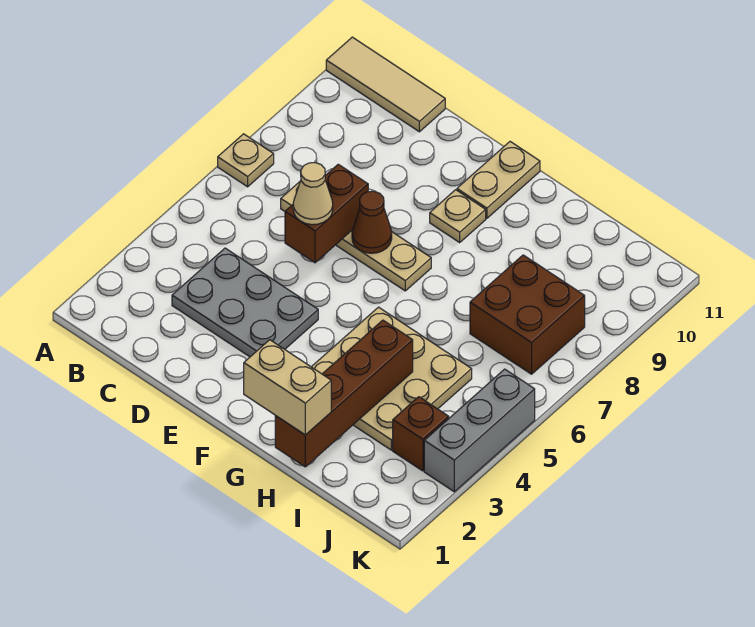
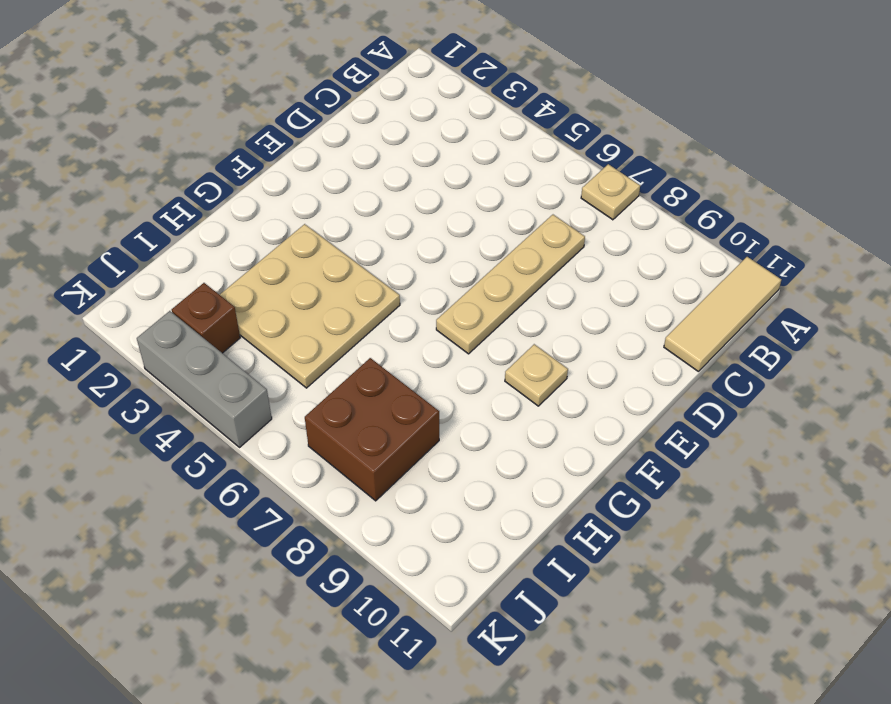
none -> grey plate C3:E4 level 1
none -> tan plate F10:F11 level 1
none -> brown brick D6:D7 level 2

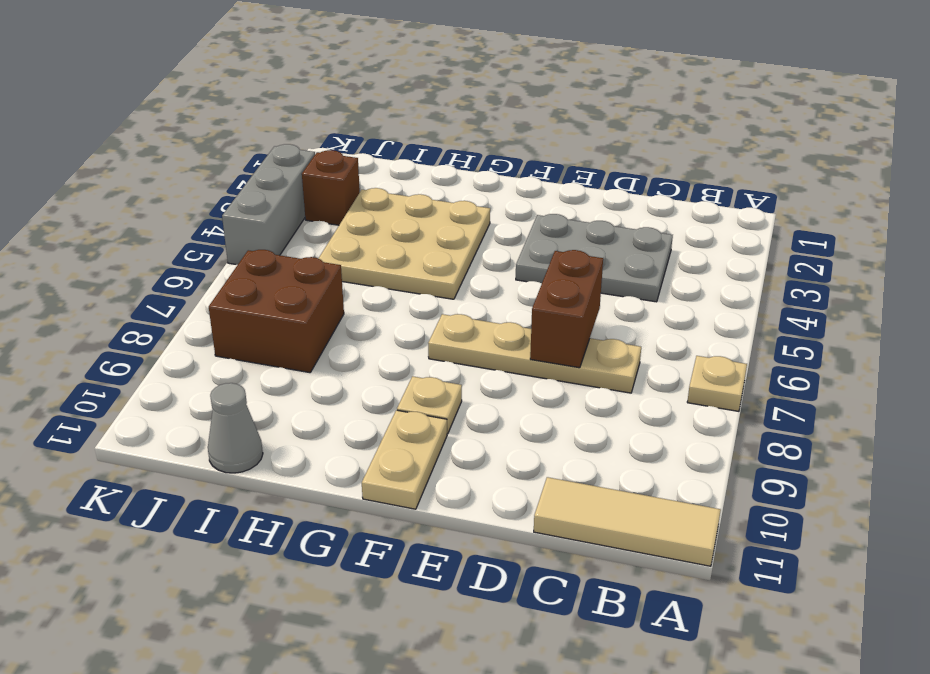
grey cone I11 level 1 -> none
none -> brown cone E7 level 2
none -> brown brick H1:H4 level 2
none -> tan cone D6 level 3

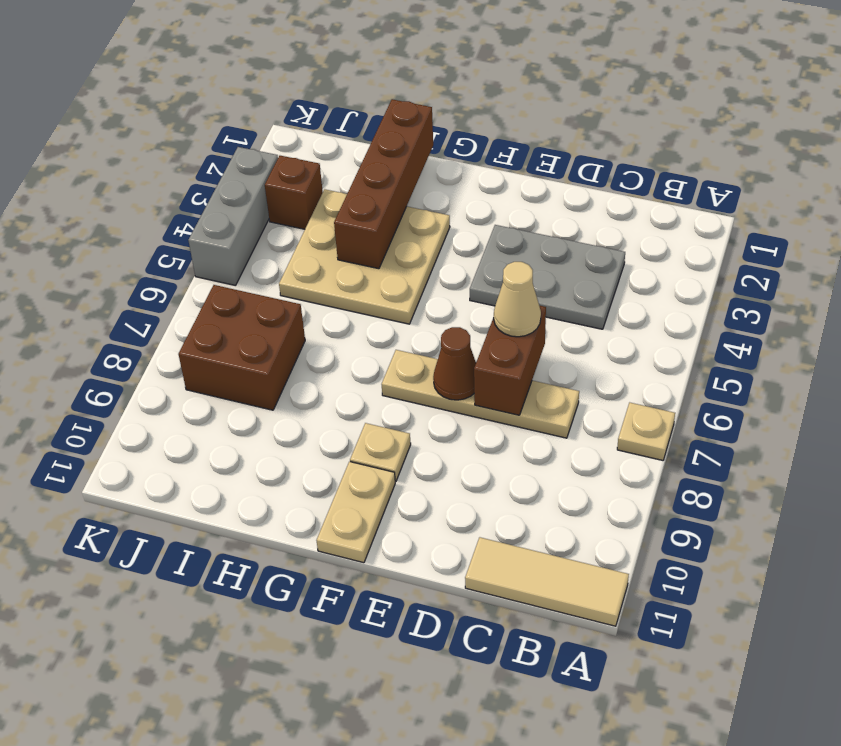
none -> tan brick G1:H1 level 3

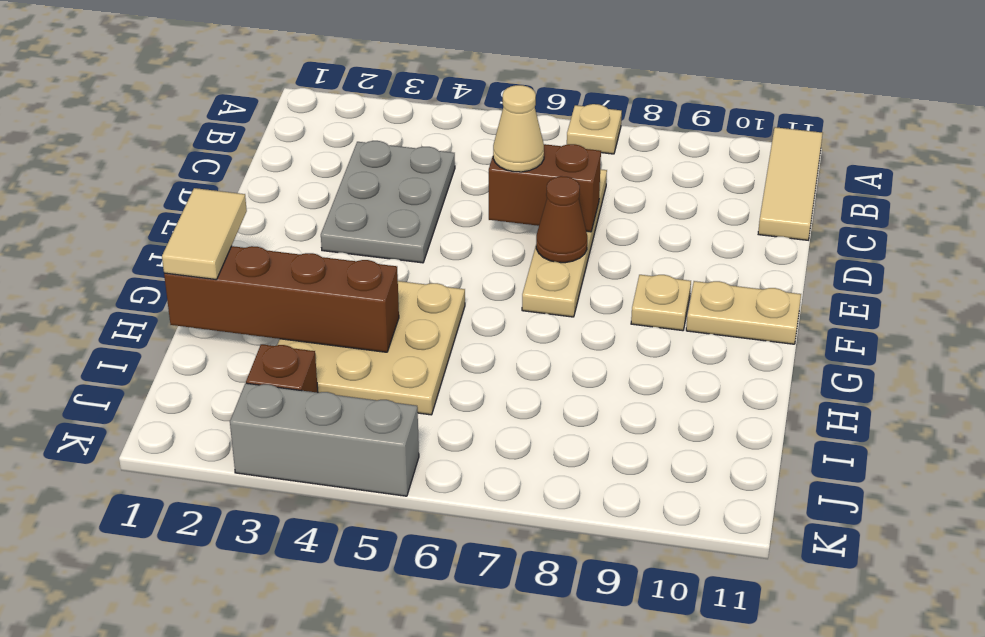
tan tile G1:H1 level 3 -> tan brick G1:H1 level 3
none -> brown brick I7:J8 level 1

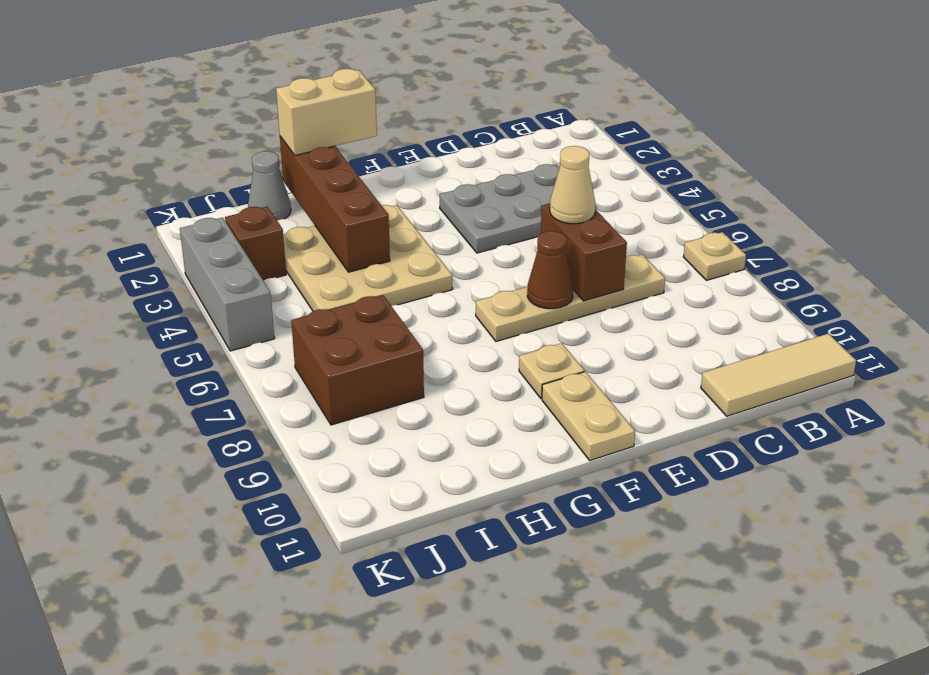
grey cone I1 level 1 -> none

